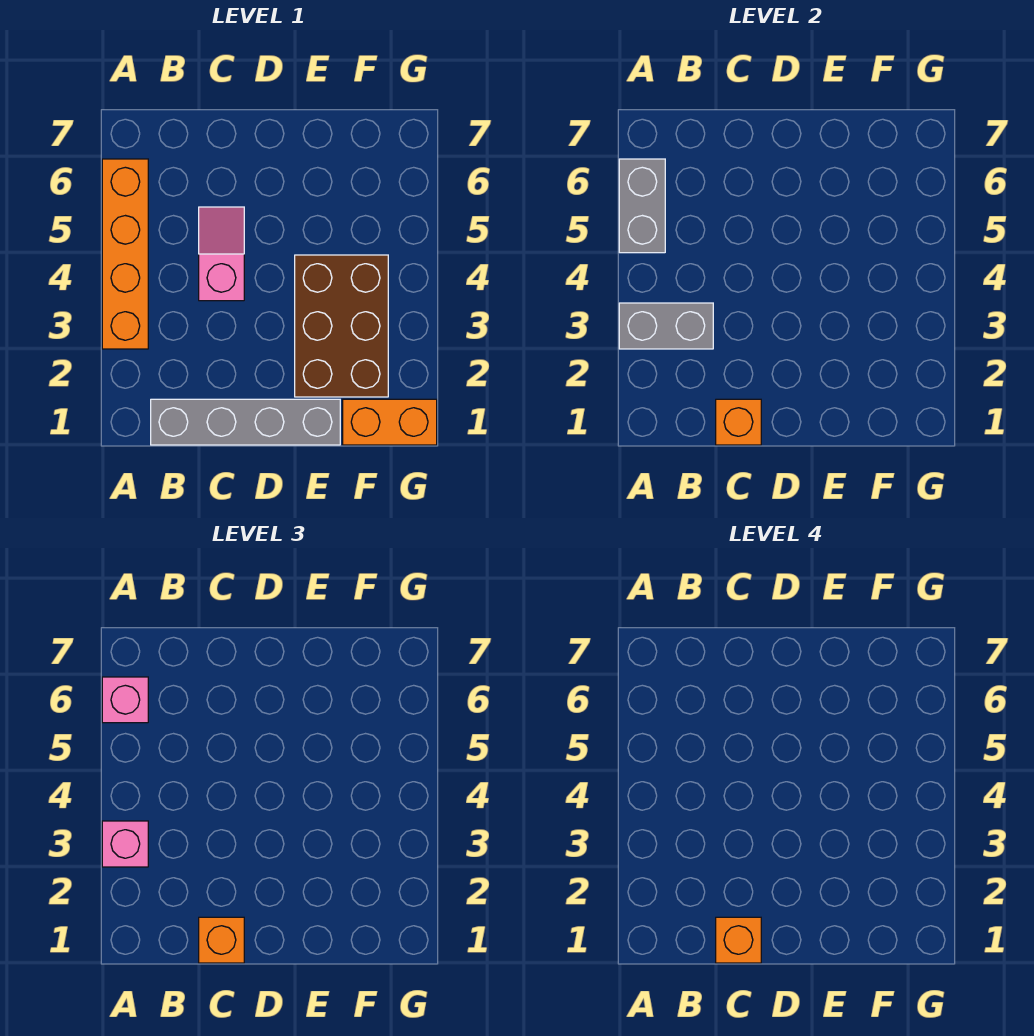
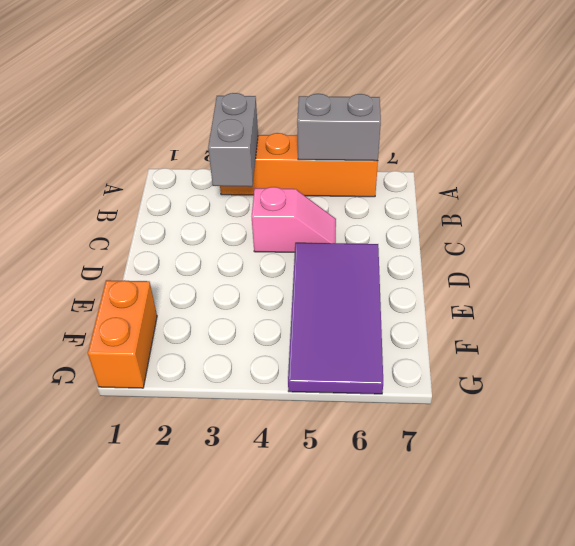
purple tile D5:G6 level 1 -> none
none -> grey brick B1:E1 level 1
none -> brown brick E2:F4 level 1
none -> orange brick C1 level 2

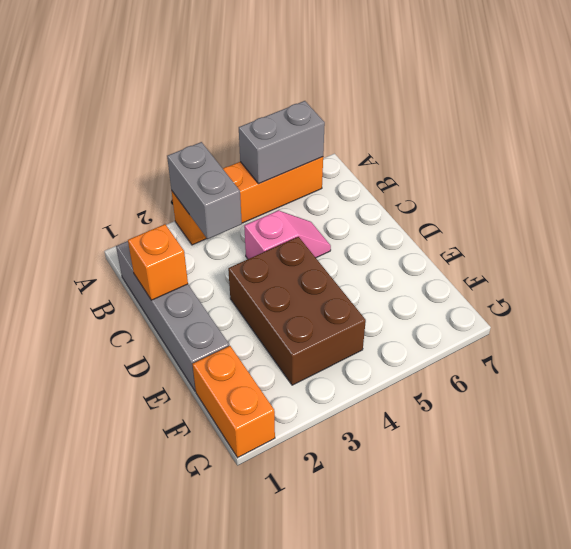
brown brick D3:F4 level 1 -> brown brick E2:F4 level 1
none -> pink brick A3 level 3
none -> pink brick A6 level 3
none -> orange brick C1 level 3

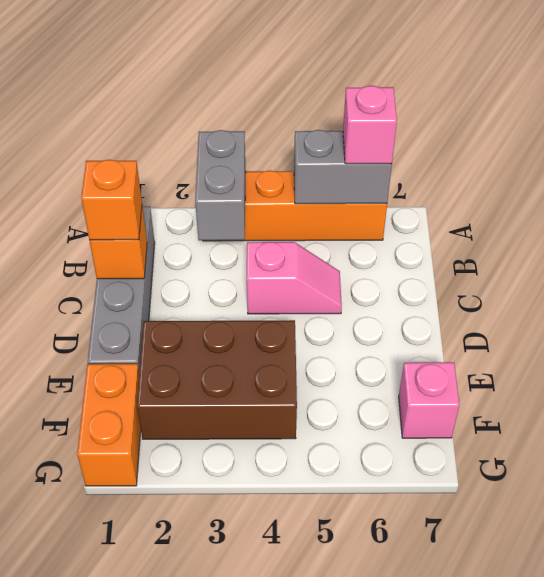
pink brick F7 level 1 -> pink brick A3 level 3
none -> orange brick C1 level 4

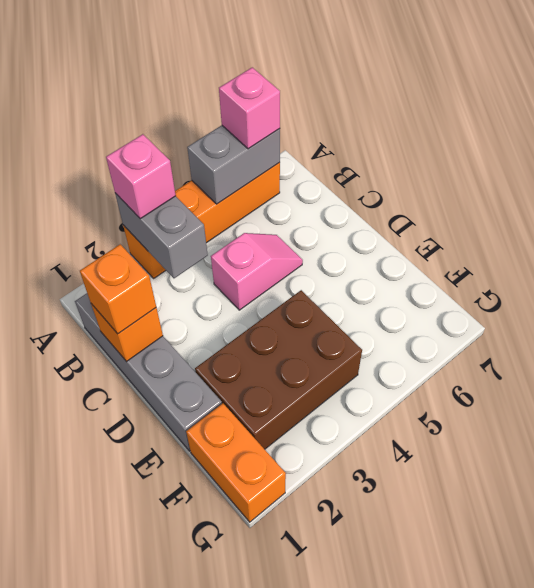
none -> orange brick C1 level 4

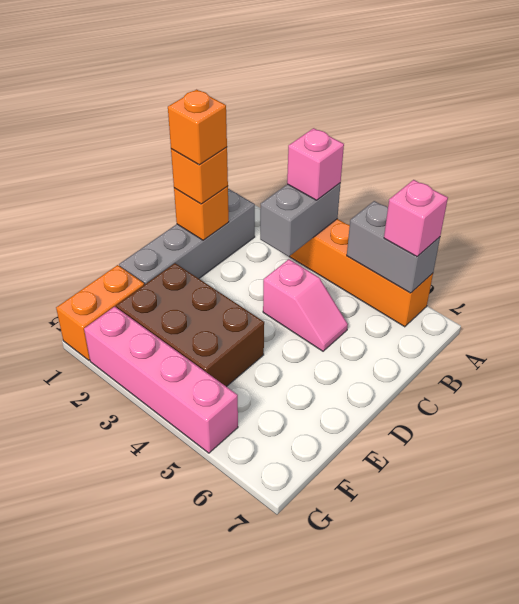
pink brick G2:G5 level 1 -> none

